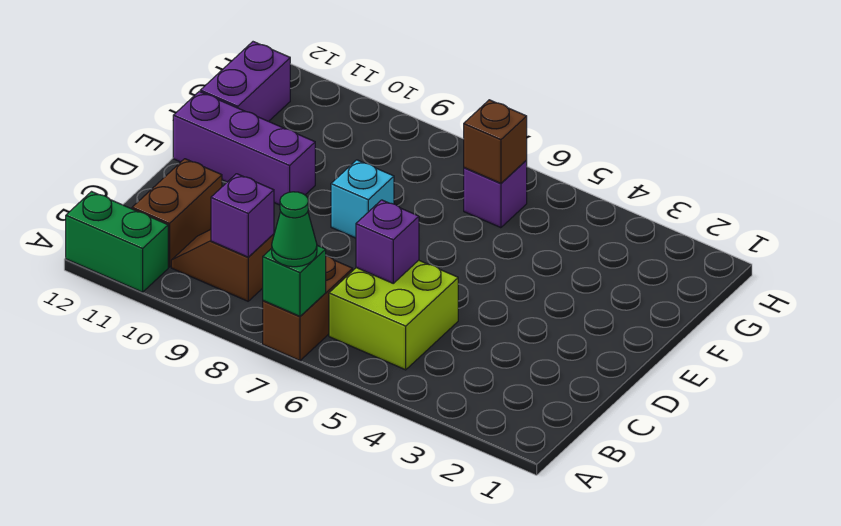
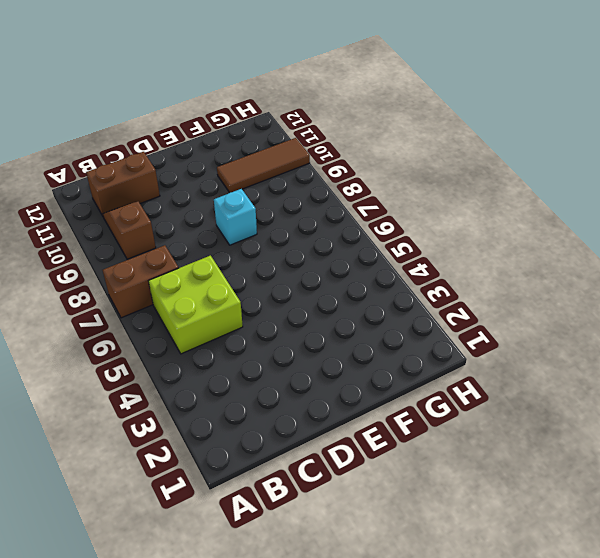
brown tile F10:H10 level 1 -> none
none -> green brick A11:A12 level 1
none -> purple brick E10:E12 level 1
none -> purple brick F12:G12 level 1

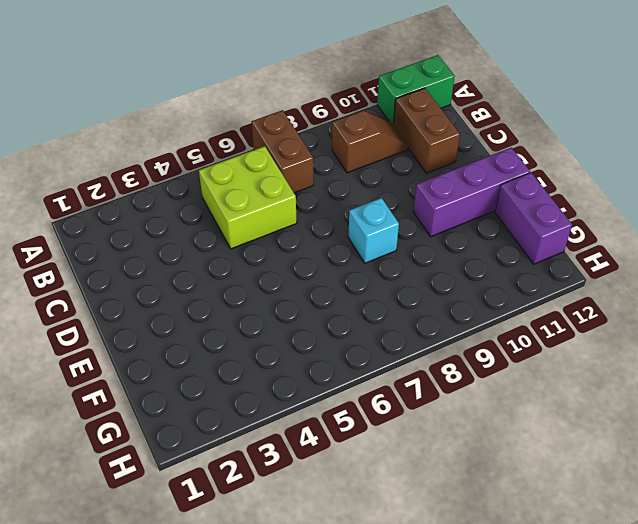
none -> purple brick G6 level 1
none -> green brick A7 level 2
none -> purple brick B9 level 2

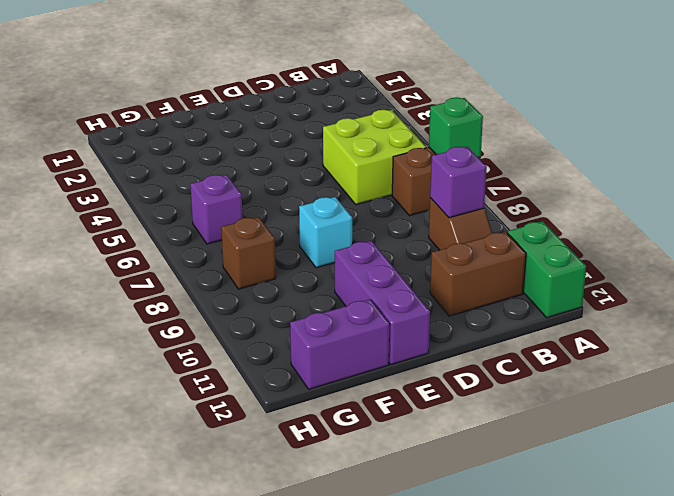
brown brick G8 level 1 -> brown brick G6 level 2
none -> purple brick C6 level 2
none -> green cone A7 level 3

